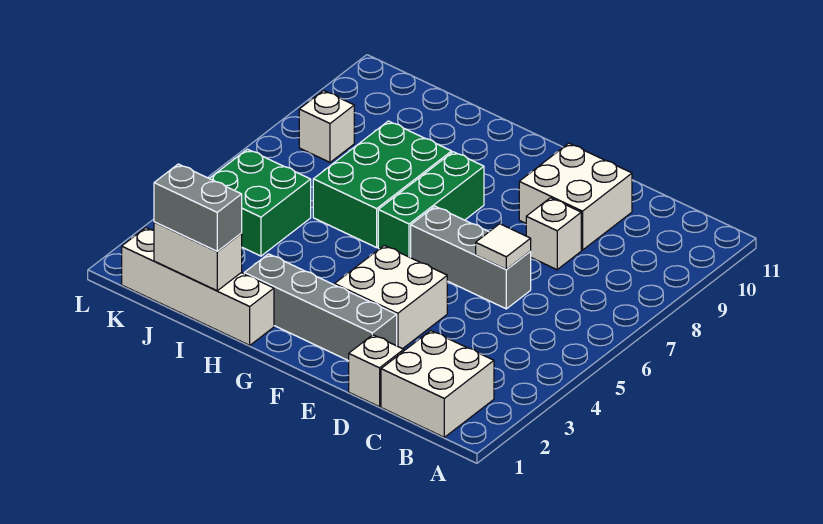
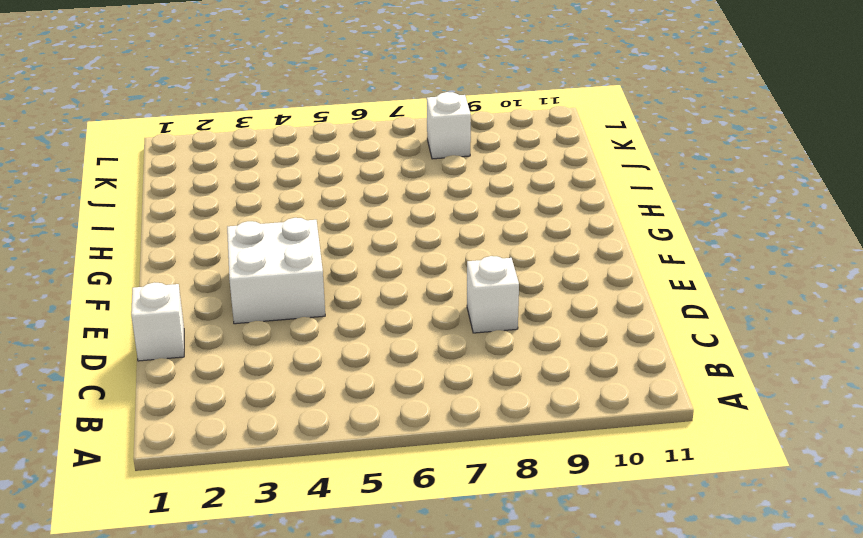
none -> white brick B1:C2 level 1
none -> grey brick D6:F6 level 1
none -> white brick D9:E10 level 1

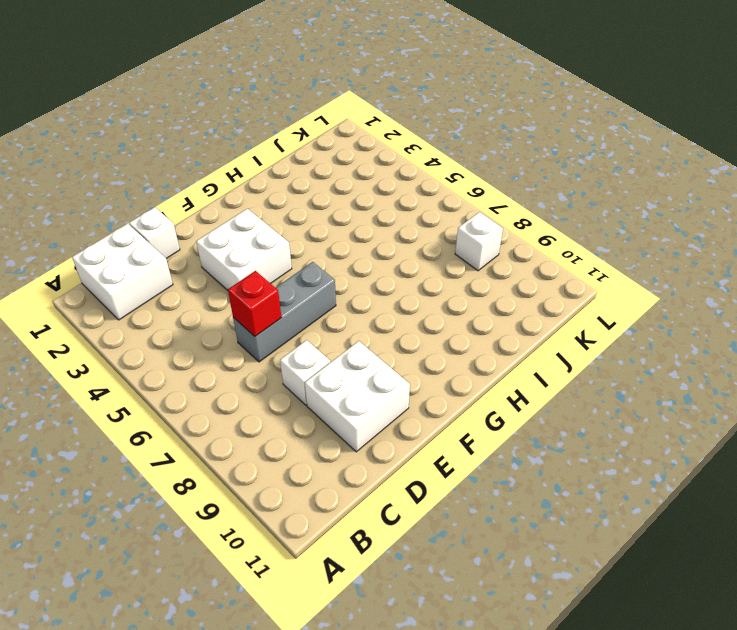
red brick D6 level 2 -> white tile D6 level 2
none -> grey brick E2:H2 level 1
none -> green brick G6:G8 level 1
none -> white brick H1:K1 level 1

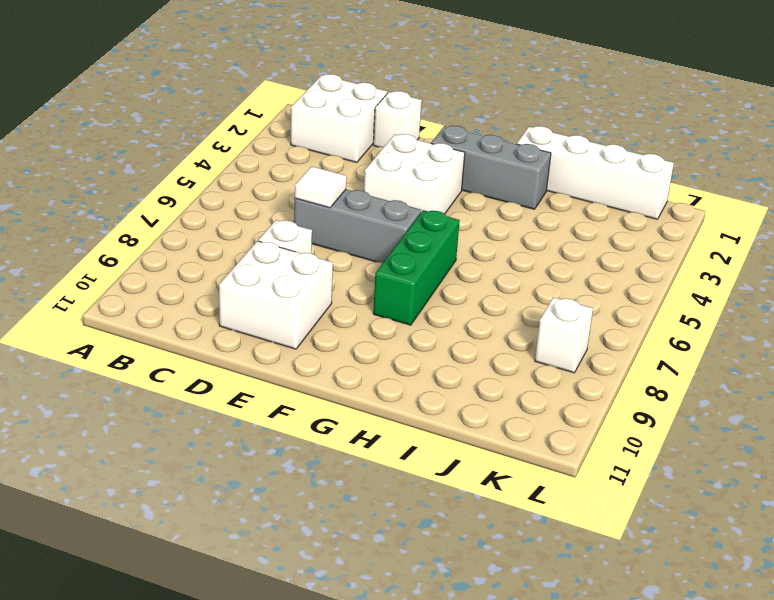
grey brick F2:H2 level 1 -> grey brick E2:H2 level 1
none -> green brick H6:I8 level 1
none -> green brick J4:K5 level 1
none -> white brick I1:J1 level 2

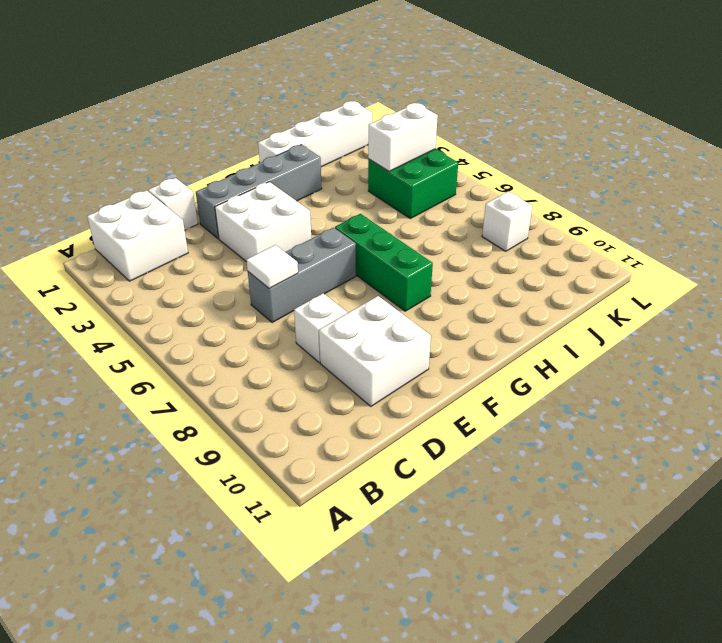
white brick J4:K4 level 2 -> white brick I1:J1 level 2
none -> green brick H6:I8 level 1
none -> grey brick I1:J1 level 3

